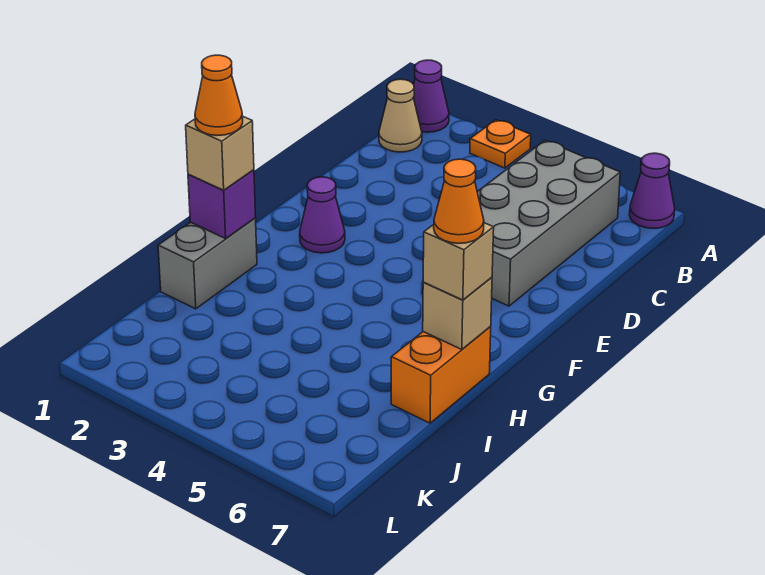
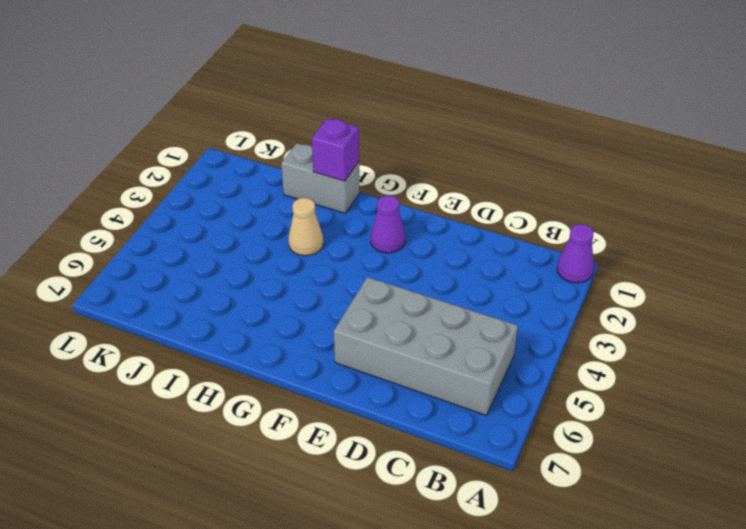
tan cone H3 level 1 -> tan cone B1 level 1
none -> orange plate A3 level 1
none -> purple cone A7 level 1
none -> orange brick H7:I7 level 1

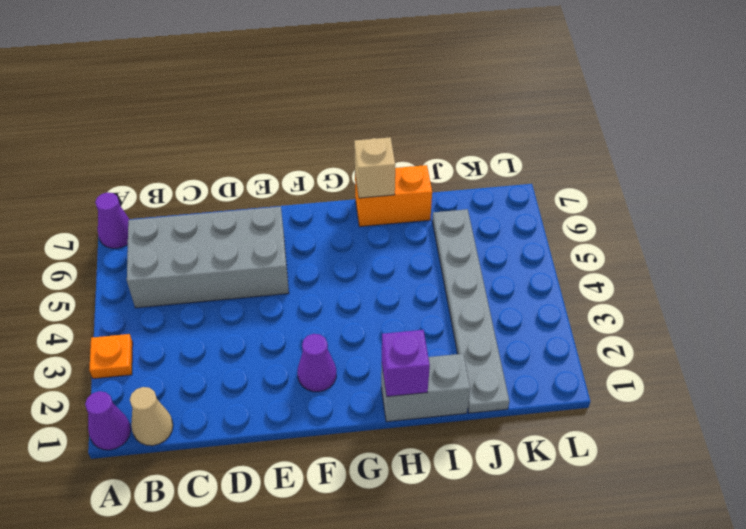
grey plate J1:J6 level 1 -> none
none -> tan brick H1 level 3
none -> tan brick H7 level 3
none -> orange cone H1 level 4

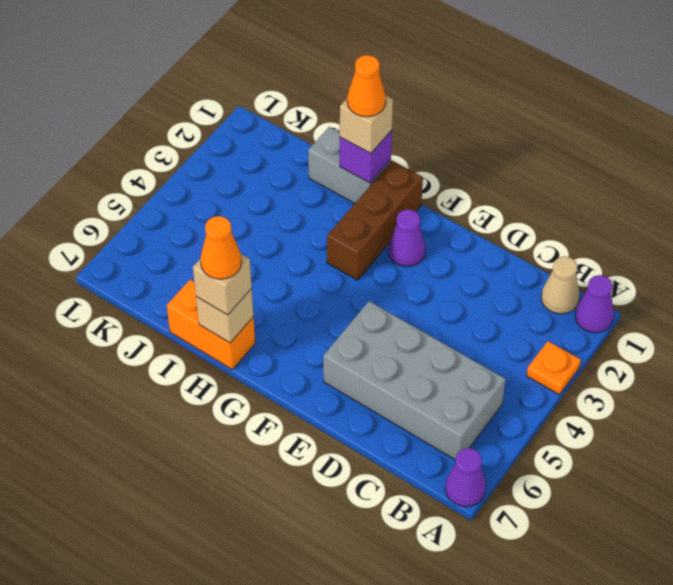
brown brick G1:G3 level 1 -> none

